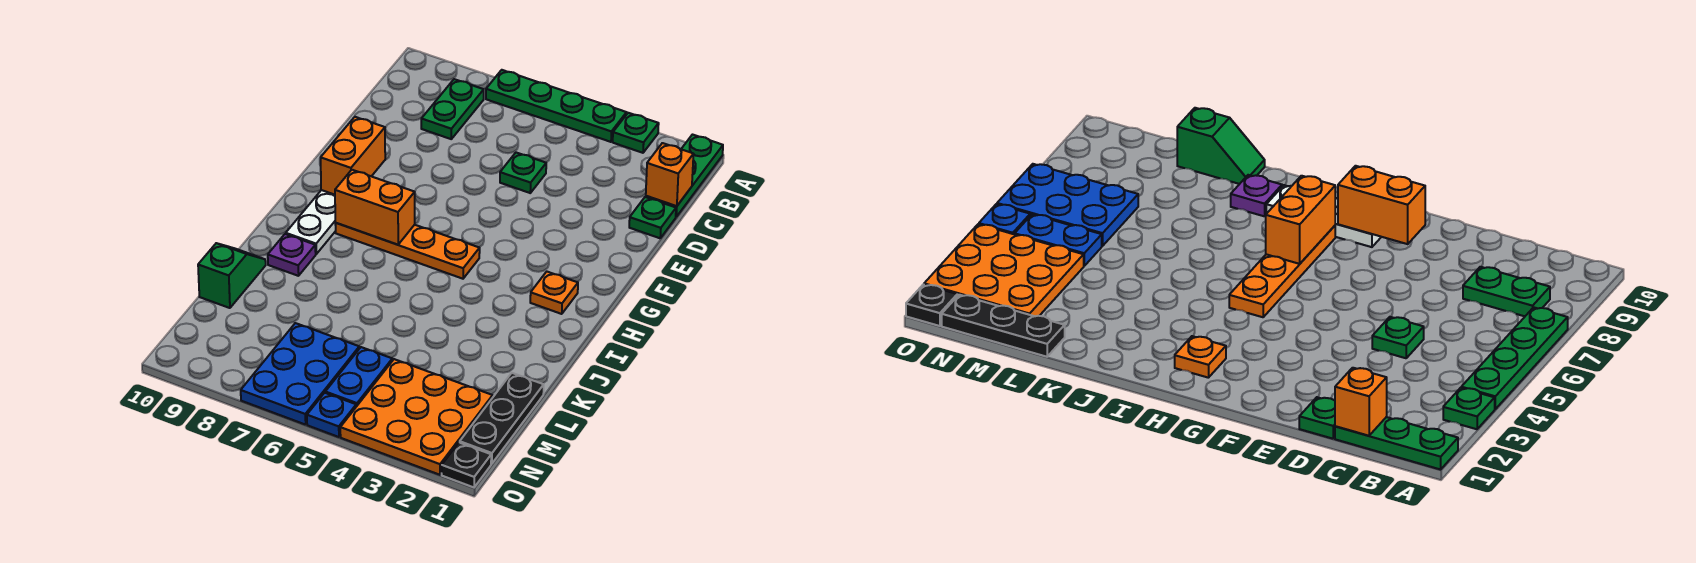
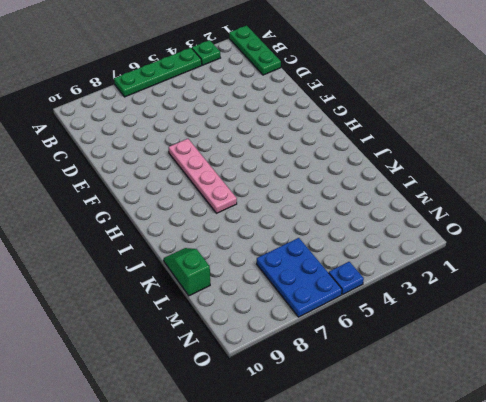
pink plate F7:I7 level 1 -> orange plate H5:H8 level 1
none -> green plate B8:C8 level 1
none -> green plate D1 level 1
none -> green plate D5 level 1

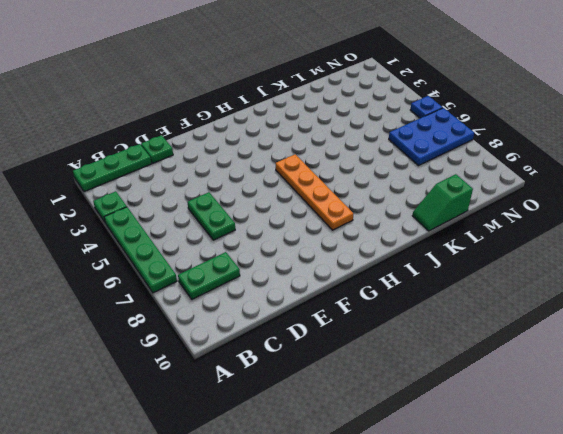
green plate D5:D6 level 1 -> green plate D5 level 1
none -> white plate G9:I9 level 1
none -> orange plate H2 level 1
none -> purple plate J9 level 1

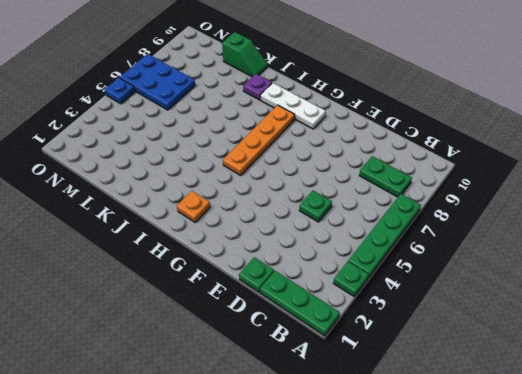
none -> black plate L1:N1 level 1
none -> orange plate M2:O4 level 1
none -> blue plate M5:N5 level 1

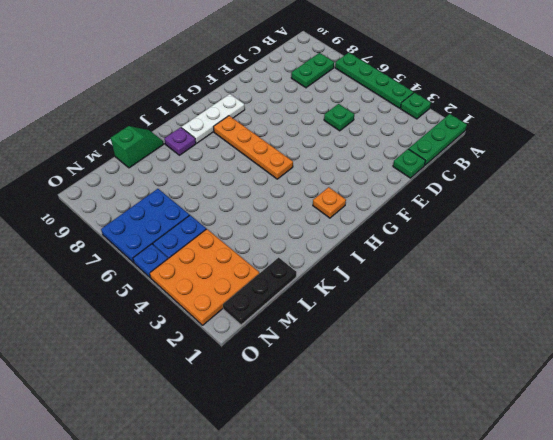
none -> black plate O1 level 1
none -> orange brick C1 level 2
none -> orange brick F9:G9 level 2

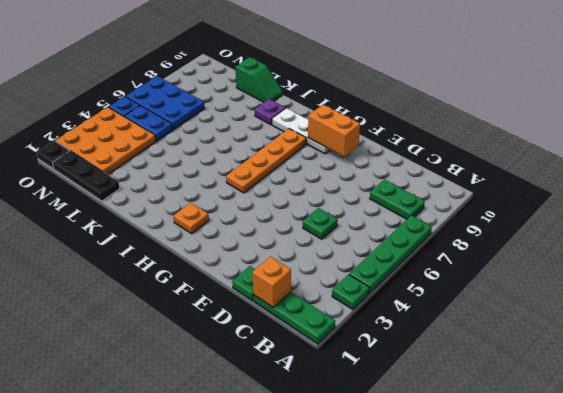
none -> orange brick H7:H8 level 2

